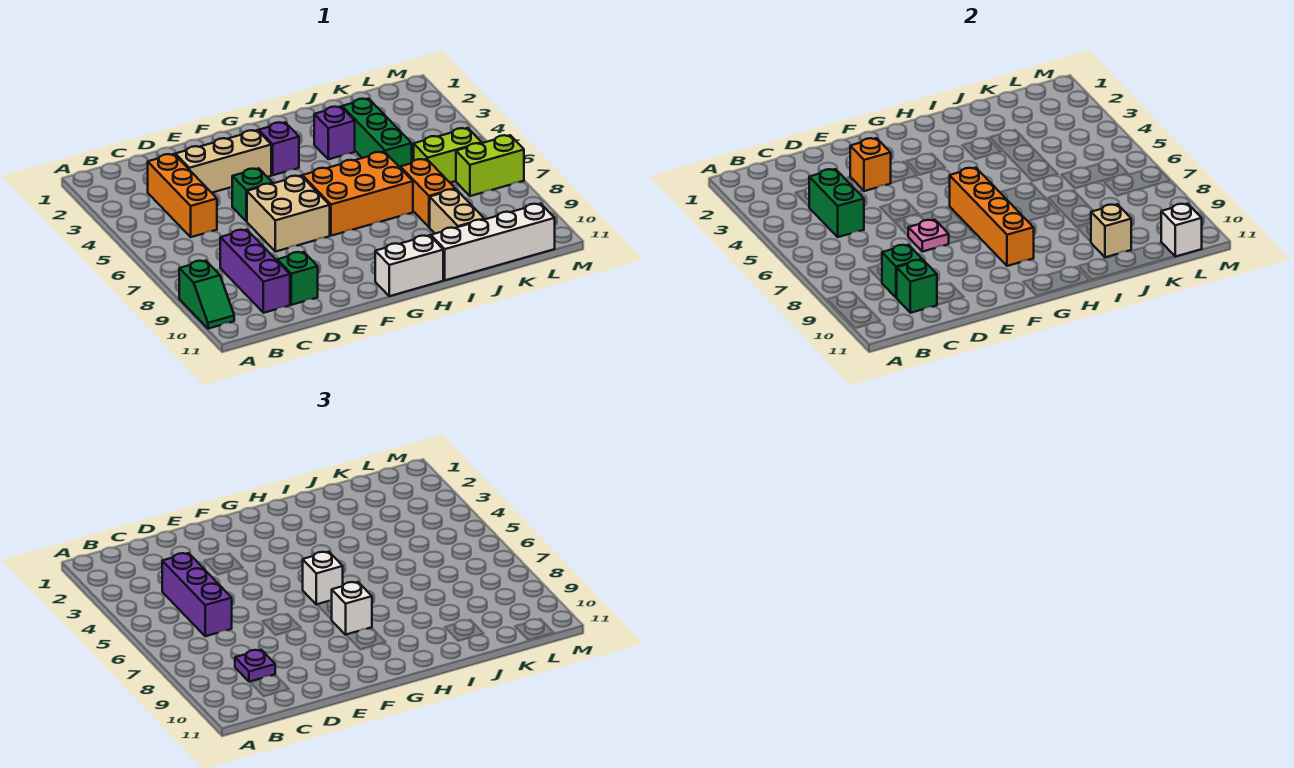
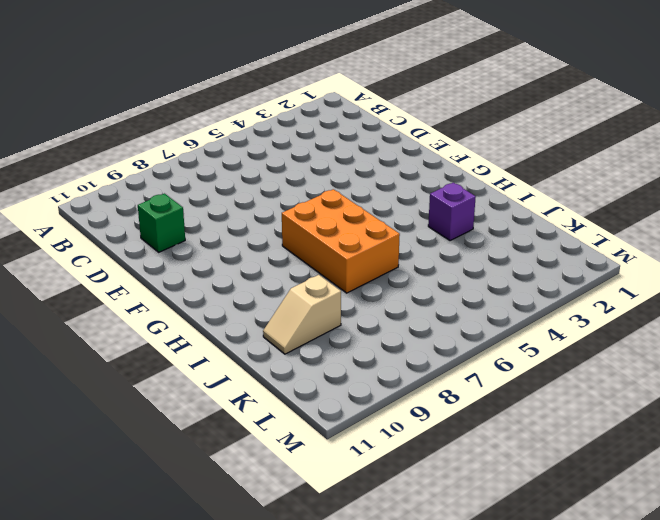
tan slope J9:J10 level 1 top 9 -> tan brick J9:J10 level 1
none -> green slope A9:A10 level 1 top 9
none -> orange brick C3:C5 level 1
none -> purple brick C8:C10 level 1

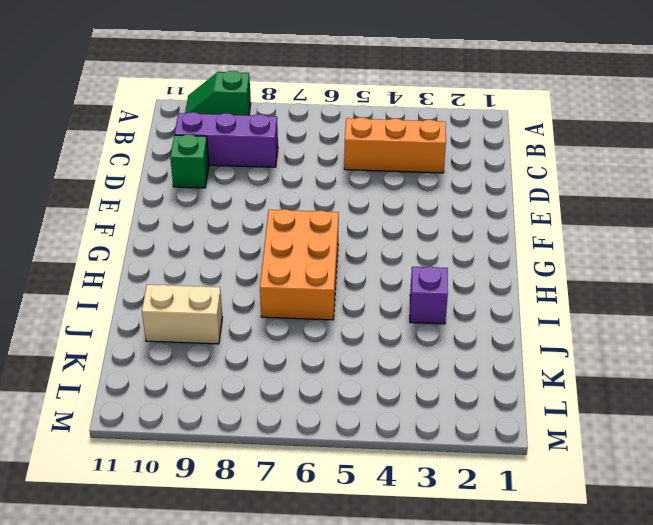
none -> tan brick D3:F3 level 1
none -> green brick E5 level 1
none -> tan brick E6:F7 level 1

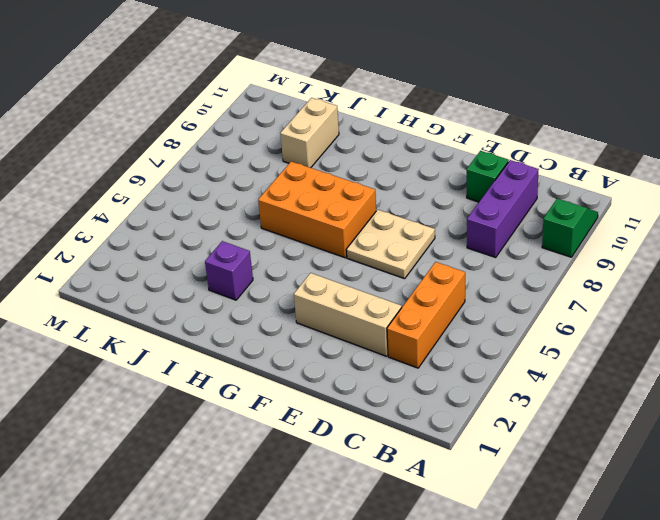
tan plate E6:F7 level 1 -> tan brick E6:F7 level 1
none -> green brick E5 level 1
none -> purple brick G3 level 1
none -> white brick G11:H11 level 1

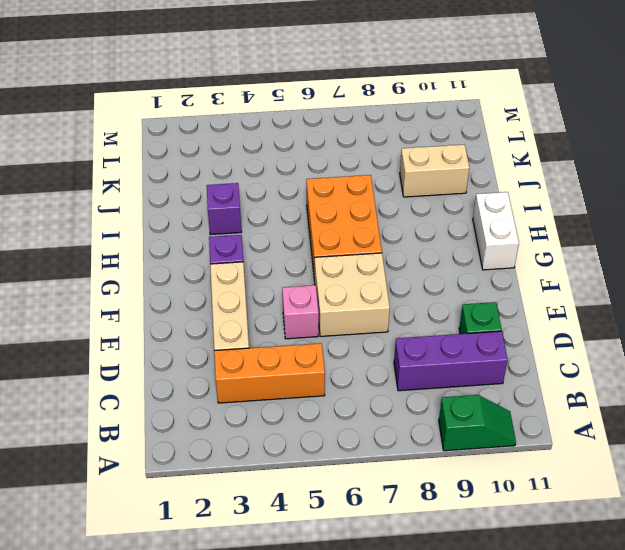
pink brick E5 level 1 -> green brick E5 level 1
none -> white brick I11:L11 level 1
none -> green brick J3:J5 level 1
none -> orange brick J7:J8 level 1

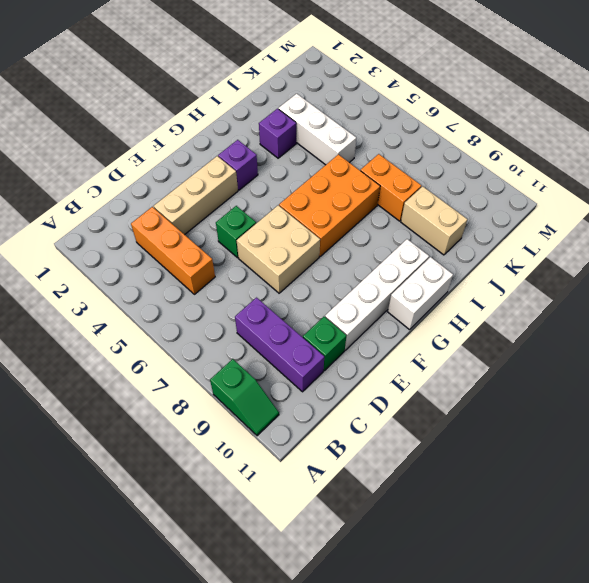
white brick E10:H10 level 1 -> white brick I11:L11 level 1
white brick J3:J5 level 1 -> green brick J3:J5 level 1
none -> lime brick K6:L6 level 1
none -> lime brick L7:M7 level 1
none -> green brick C4:C5 level 2

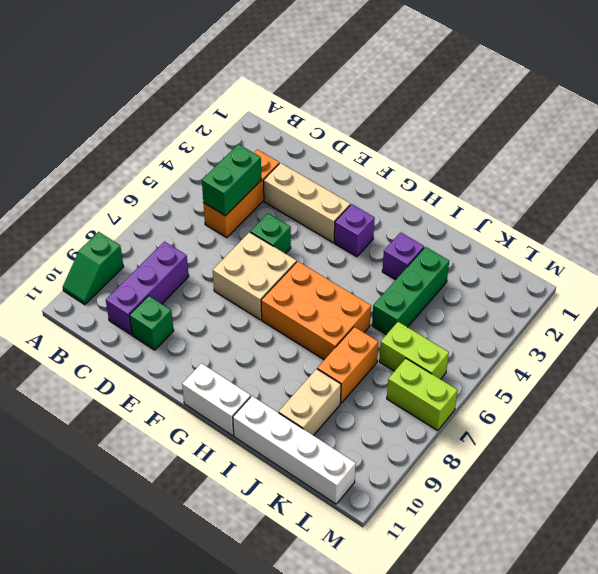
none -> green brick C9 level 2
none -> green brick C10 level 2
none -> orange brick E3 level 2

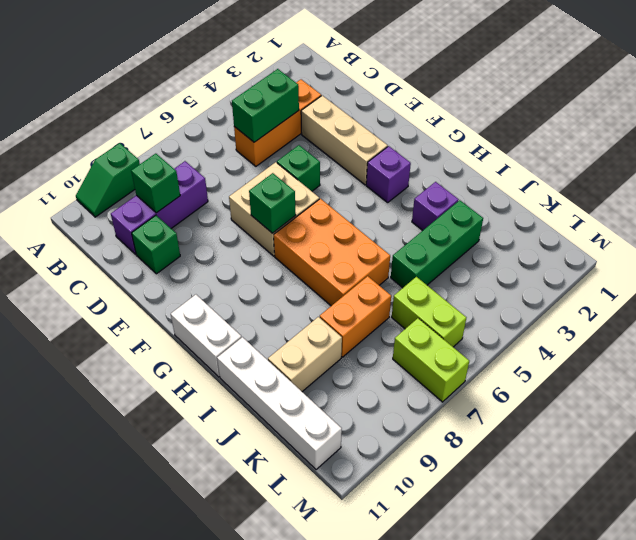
green brick F7 level 2 -> green brick C10 level 2
none -> orange brick E3 level 2
none -> pink plate E7 level 2
none -> orange brick G6:G9 level 2

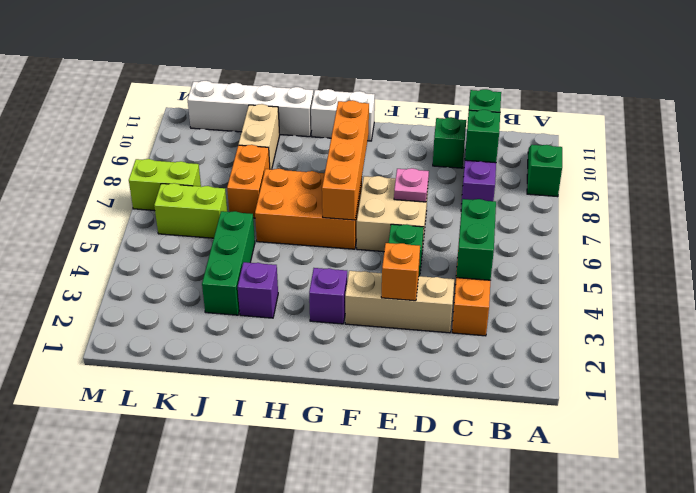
none -> tan brick J10 level 2
none -> white brick L11 level 2
none -> purple brick C4:C6 level 3

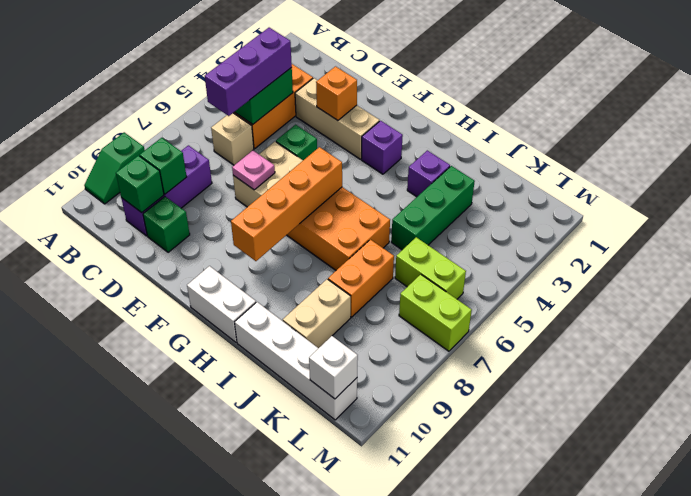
tan brick C6 level 1 -> tan brick J10 level 2
none -> purple plate C9 level 3
none -> white brick G6 level 3
none -> white brick G8 level 3

